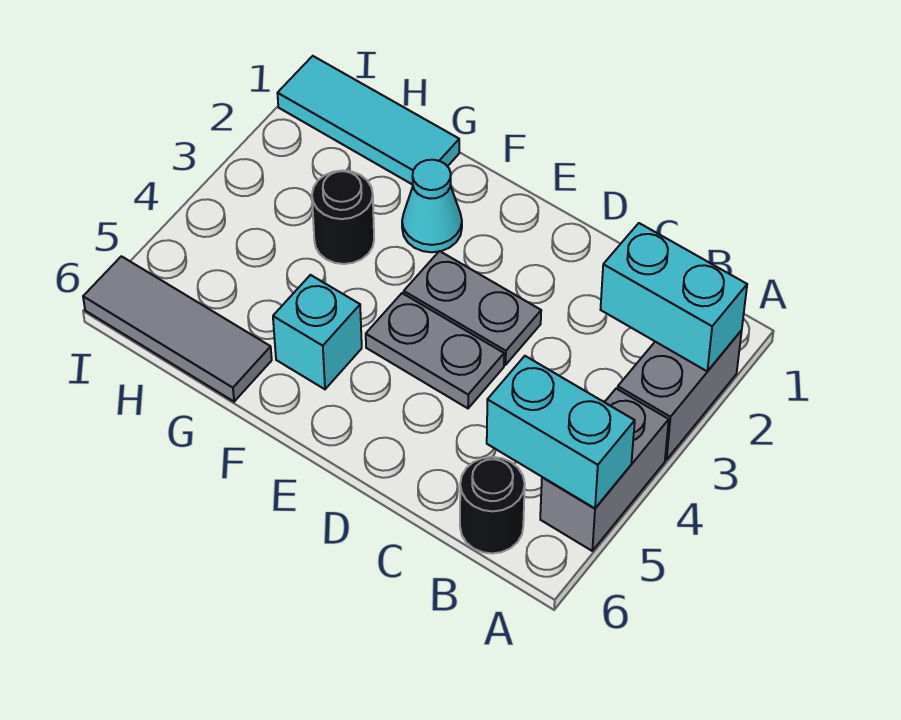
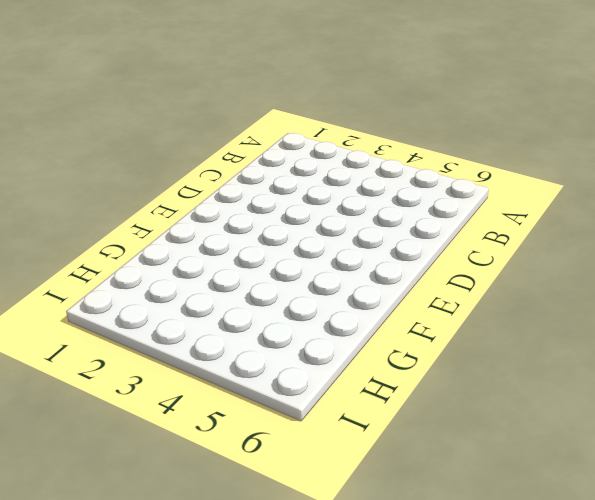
none -> grey brick A2:A3 level 1
none -> grey brick A4:A5 level 1
none -> black round brick B6 level 1

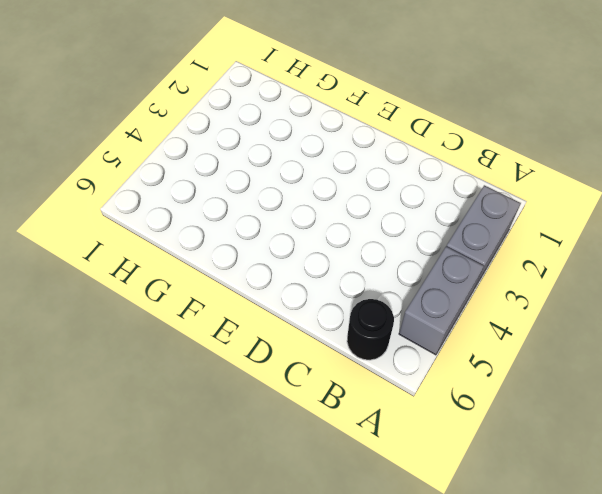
none -> grey plate D3:E3 level 1
none -> grey plate D4:E4 level 1
none -> cyan cone F2 level 1

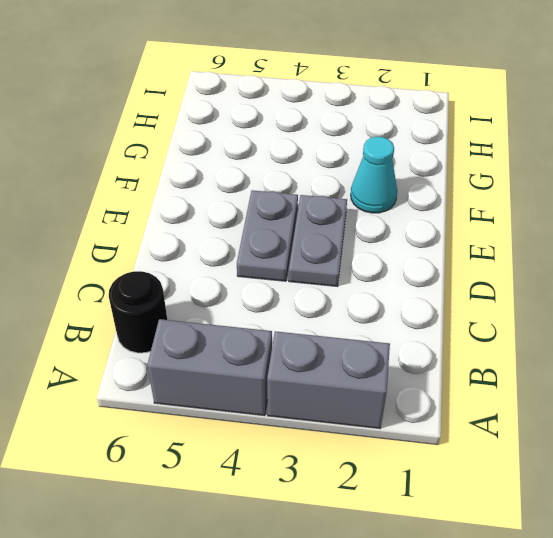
none -> cyan brick F5 level 1
none -> cyan tile G1:I1 level 1
none -> black round brick G3 level 1

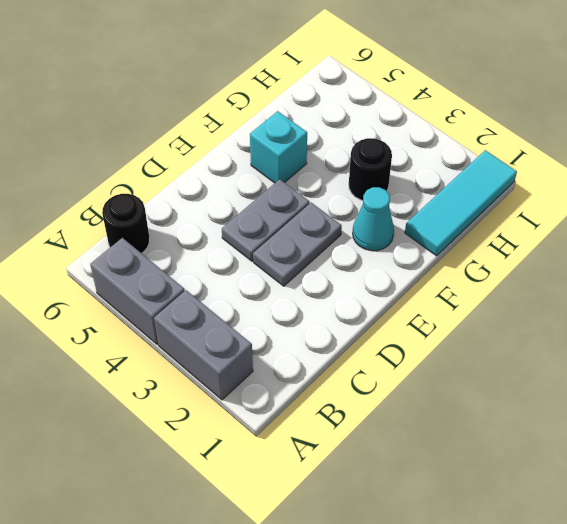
none -> grey tile G6:I6 level 1
none -> cyan brick A2:B2 level 2
none -> cyan brick A5:B5 level 2

